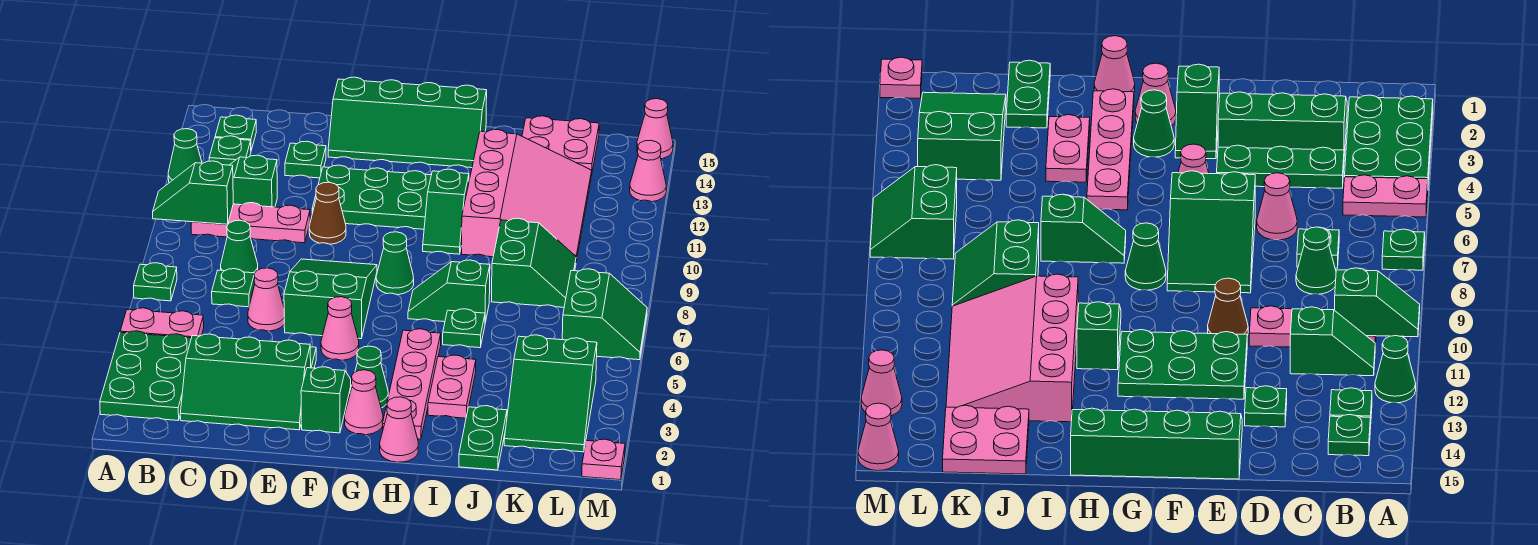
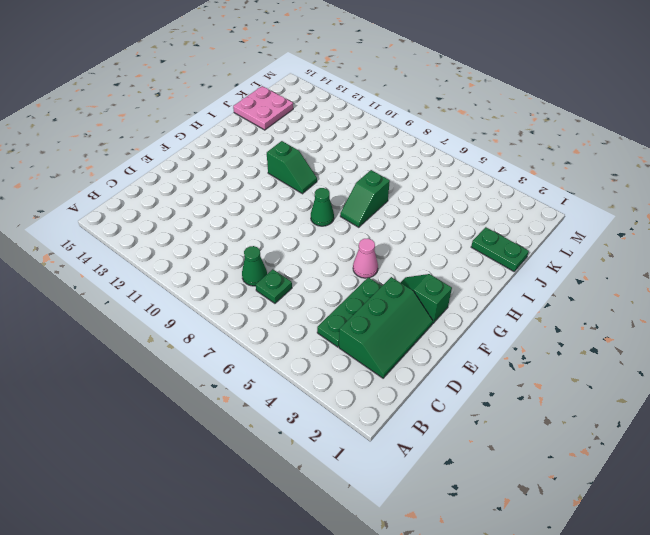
none -> green plate A2:B4 level 1
none -> pink plate A5:B5 level 1
none -> green plate A7 level 1
none -> green cone A12 level 1

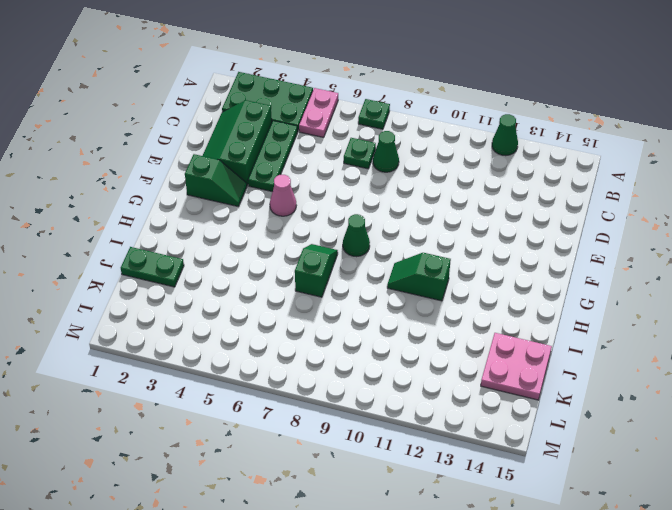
none -> pink plate B10:D10 level 1
none -> green slope B11:C11 level 1 top C
none -> green plate B13 level 1
none -> green plate B14 level 1

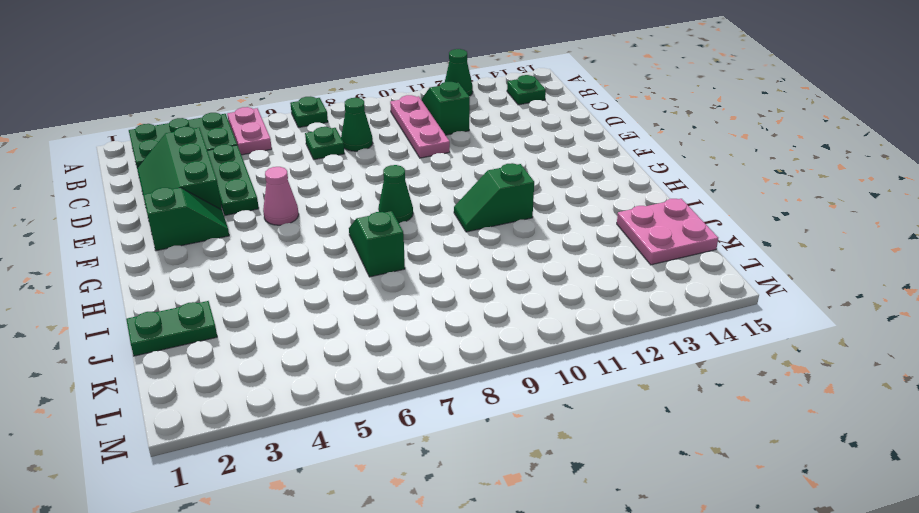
none -> green plate B13 level 1
none -> pink cone D6 level 1
none -> green plate D13 level 1
none -> green slope E6:F8 level 1 top 6

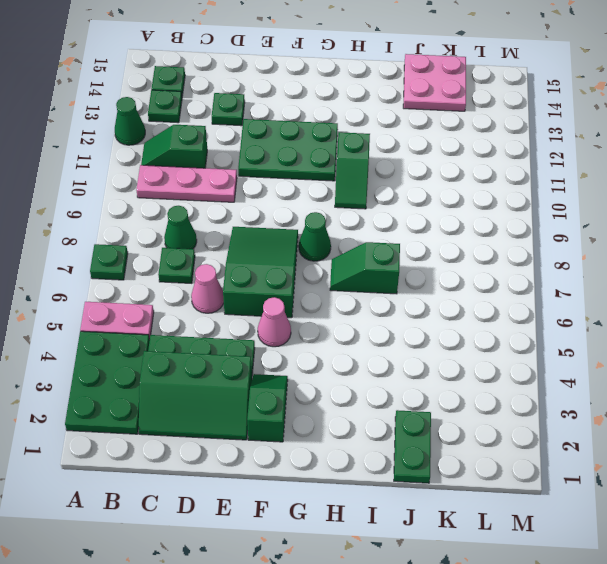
none -> brown cone E10 level 1
none -> green slope E14:H15 level 1 top 15
none -> pink cone G2 level 1
none -> green cone G3 level 1

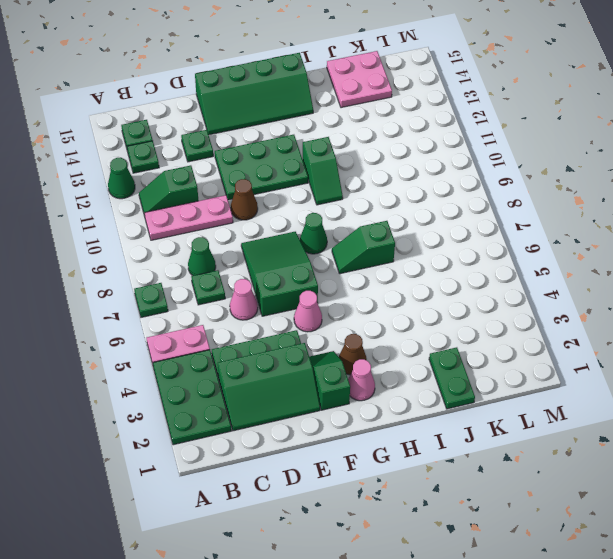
brown cone G3 level 1 -> green cone G3 level 1
none -> pink cone H1 level 1
none -> pink plate H2:H5 level 1
none -> pink plate I3:I4 level 1
none -> green plate I6 level 1

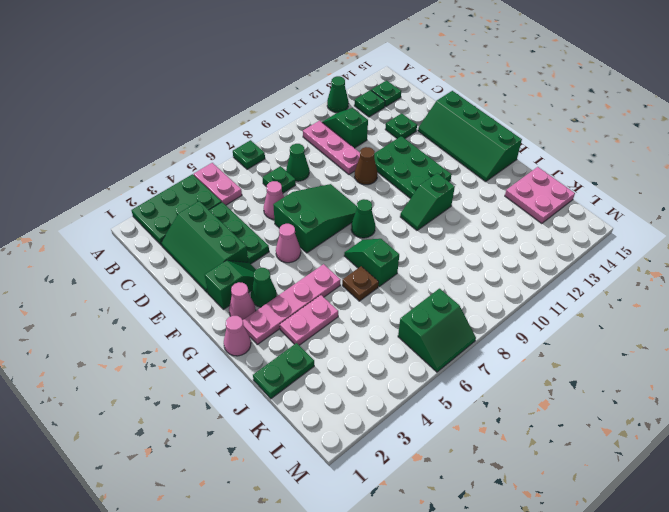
brown plate I6 level 1 -> green plate I6 level 1
none -> pink slope I10:K13 level 1 top I
none -> green slope J8:K9 level 1 top J
none -> green slope K2:L4 level 1 top 4
none -> pink plate M1 level 1

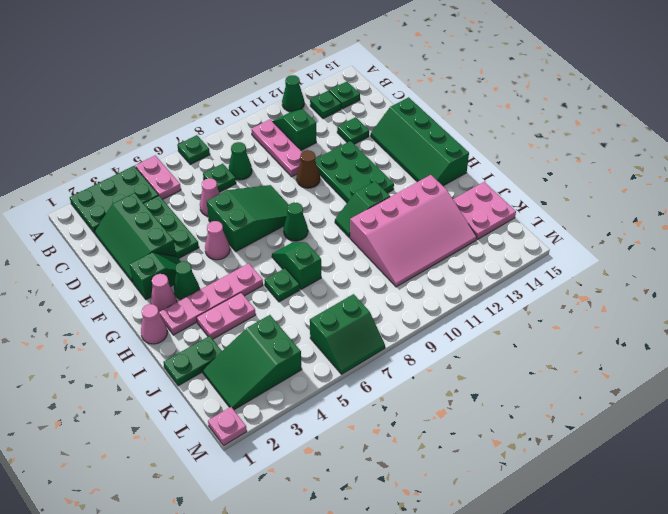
none -> green slope J8:K9 level 1 top J
none -> pink cone M13 level 1
none -> pink cone M15 level 1
none -> green slope A10:B10 level 2 top B

